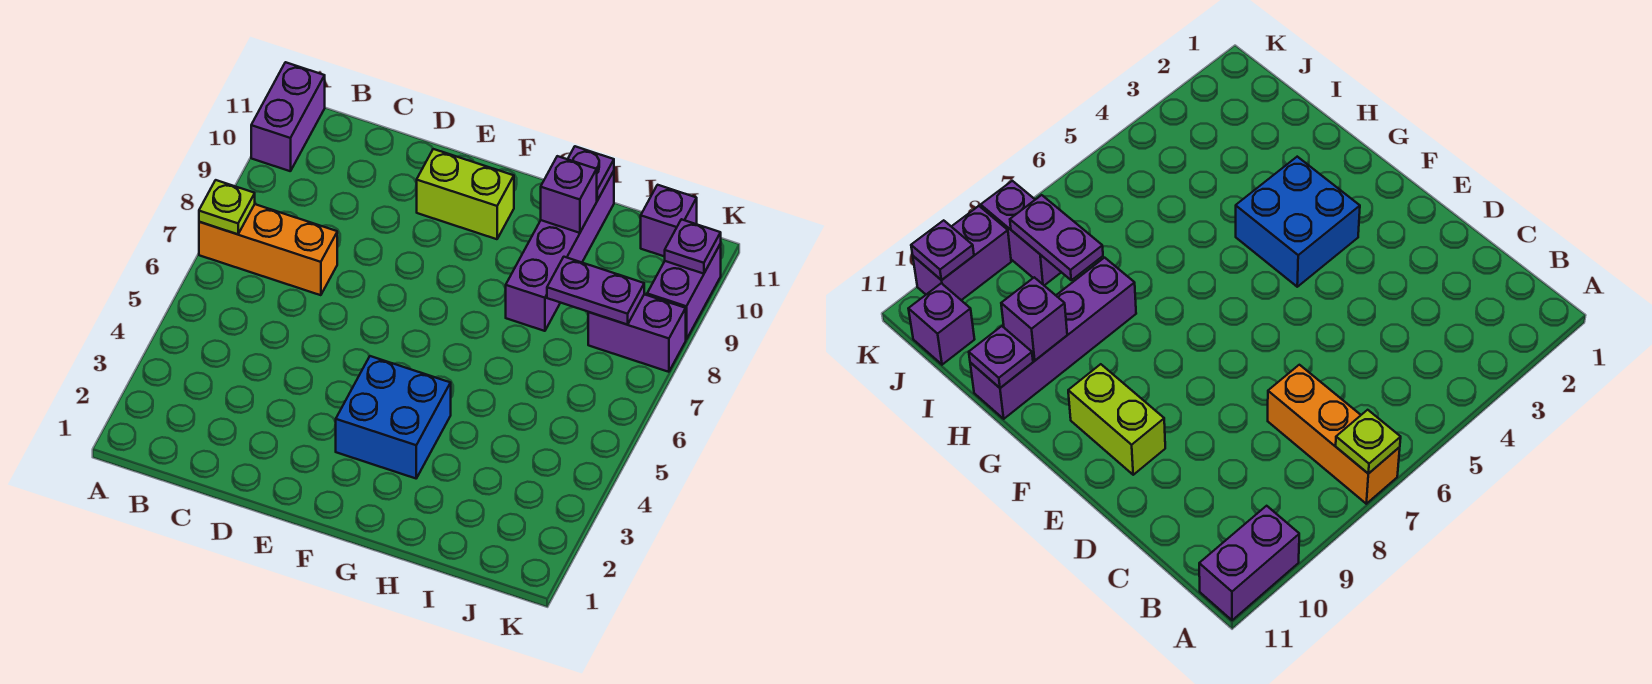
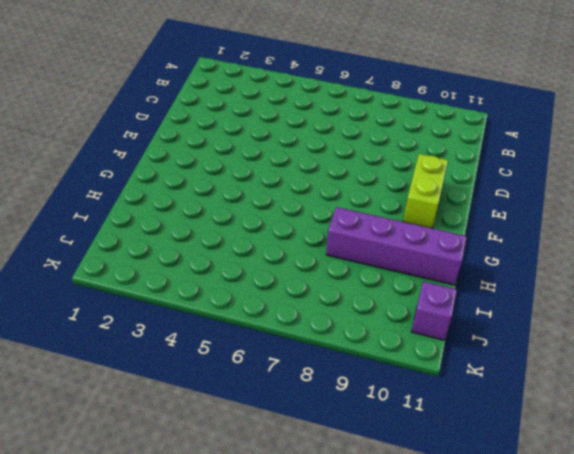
none -> orange brick A7:C7 level 1
none -> purple brick A10:A11 level 1
none -> blue brick F3:G4 level 1

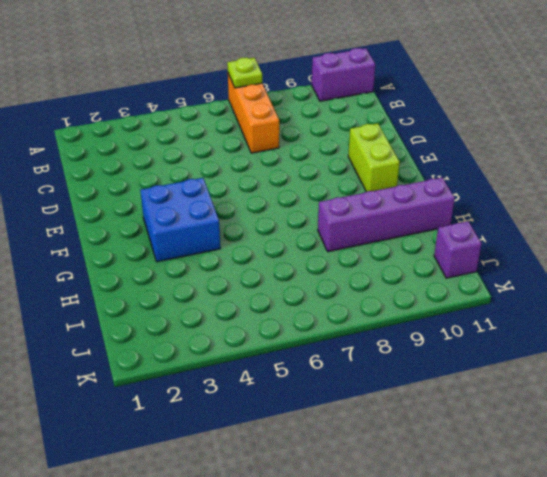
none -> purple brick J8:K8 level 1
none -> purple brick K9:K10 level 1
none -> purple brick H10 level 2

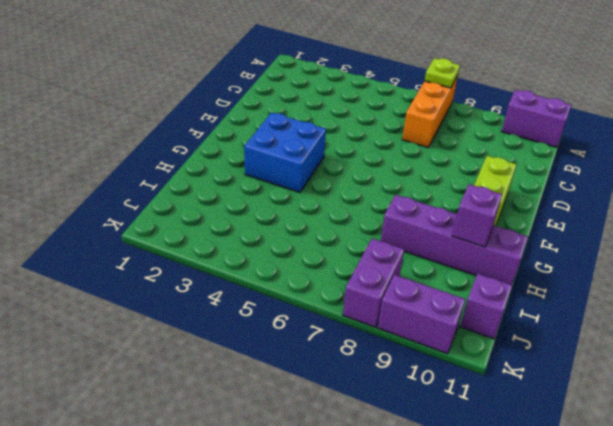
none -> purple plate H11 level 2
none -> purple plate I8:J8 level 2
none -> purple plate K10 level 2

